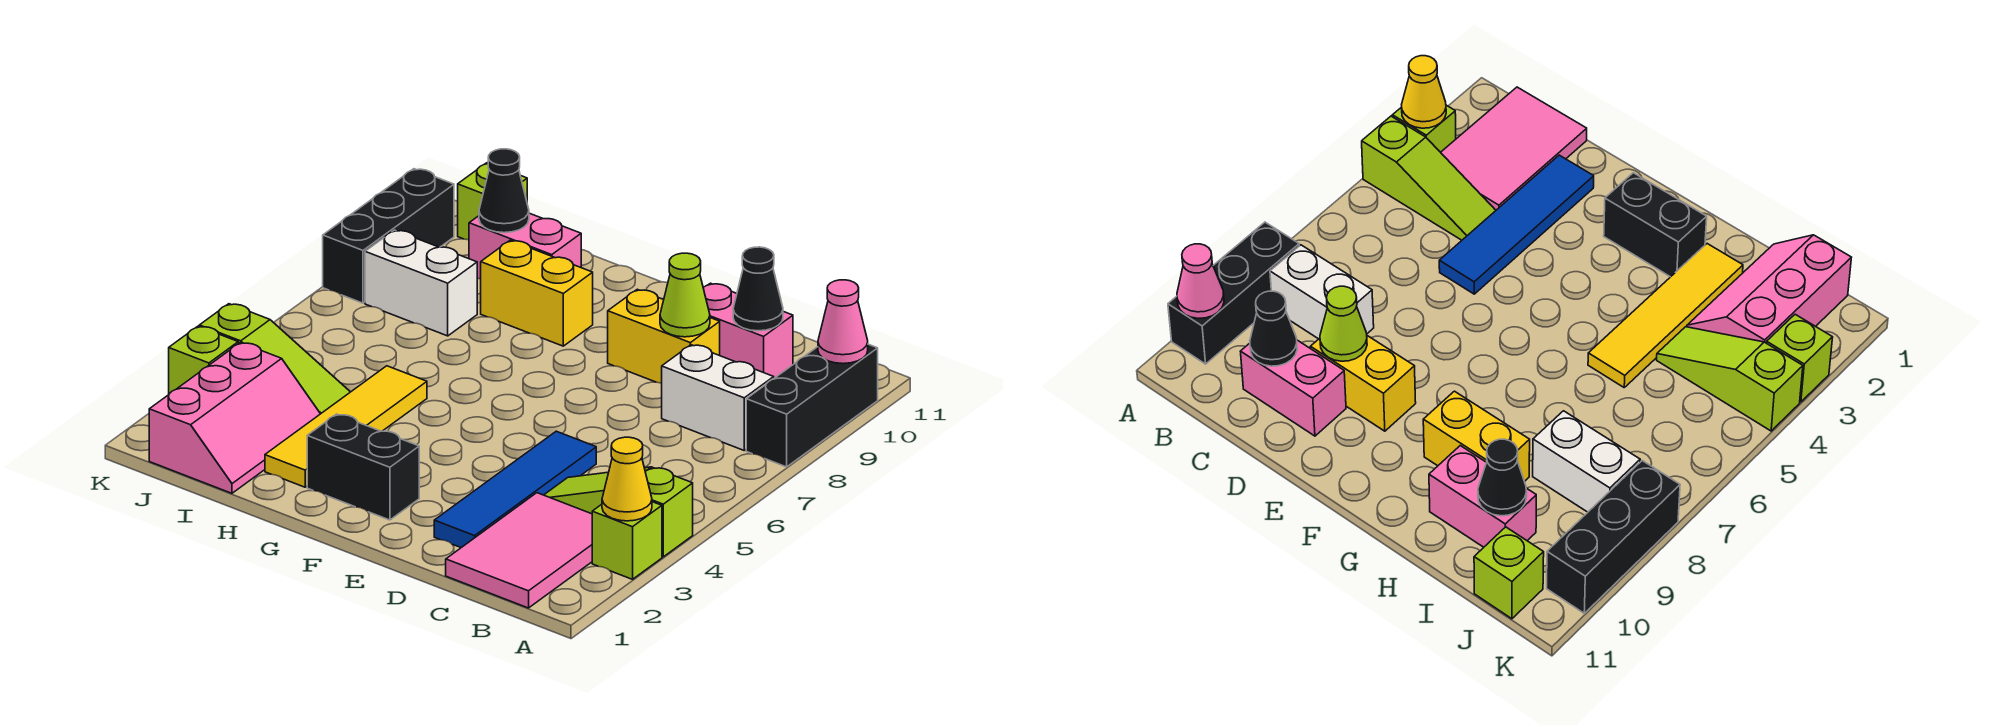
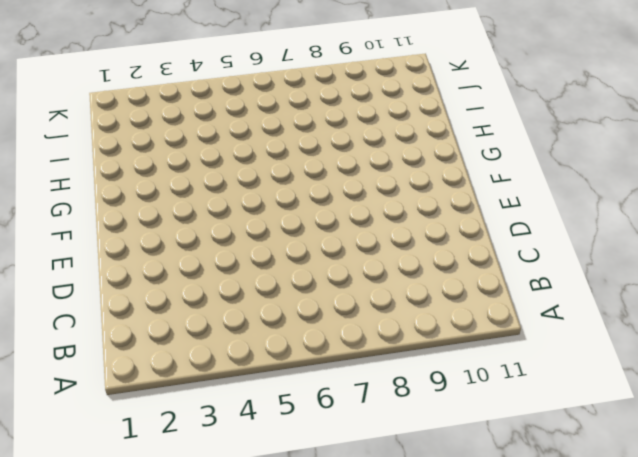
none -> lime brick A3 level 1
none -> lime slope A4:C4 level 1 top A
none -> black brick A8:A10 level 1

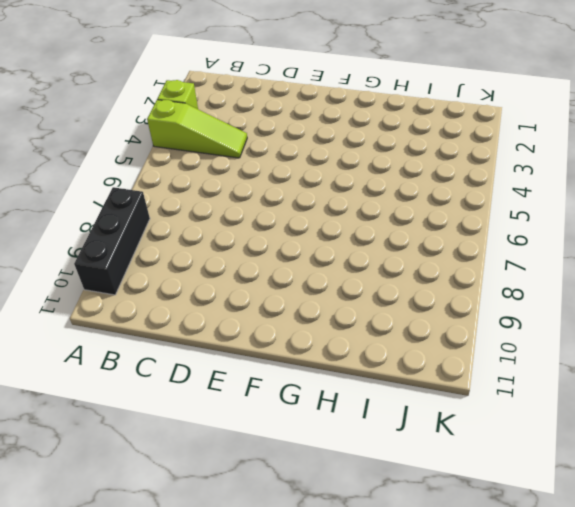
none -> pink tile B1:C3 level 1
none -> white brick B8:C8 level 1
none -> pink brick C10:D10 level 1

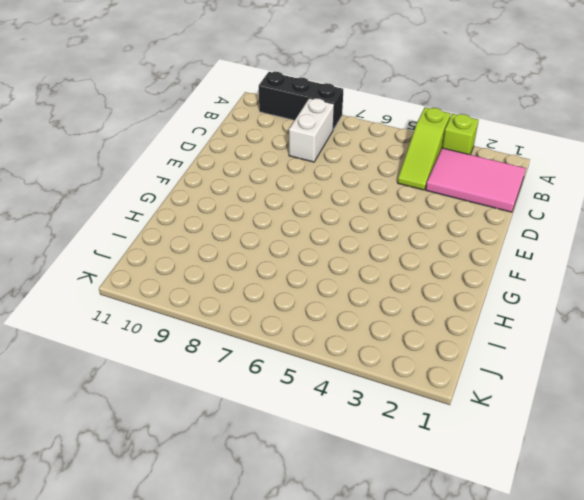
none -> pink brick C10:D10 level 1
none -> blue tile D2:D5 level 1
none -> yellow brick D9:E9 level 1

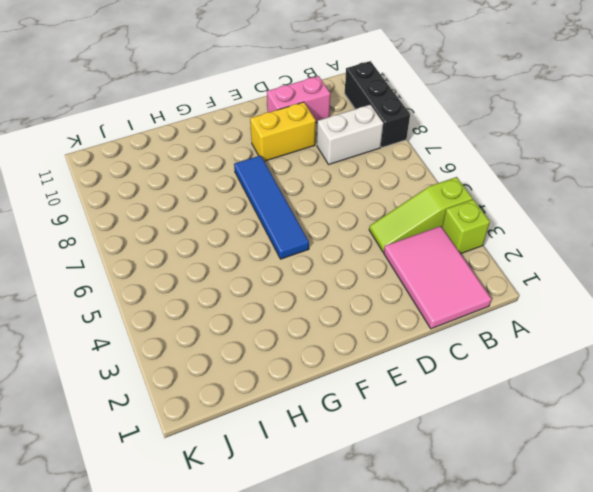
blue tile F5:F8 level 1 -> blue tile D2:D5 level 1
none -> black brick F2:G2 level 1
none -> yellow brick G9:H9 level 1
none -> yellow tile H2:H5 level 1

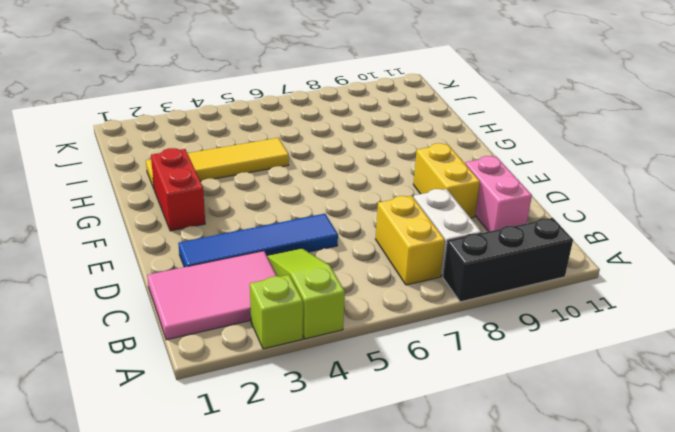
yellow brick B7:C7 level 1 -> yellow brick G9:H9 level 1
red brick F2:G2 level 1 -> black brick F2:G2 level 1
none -> pink brick H10:I10 level 1
none -> pink slope I1:J3 level 1 top J
none -> lime slope I4:K4 level 1 top K

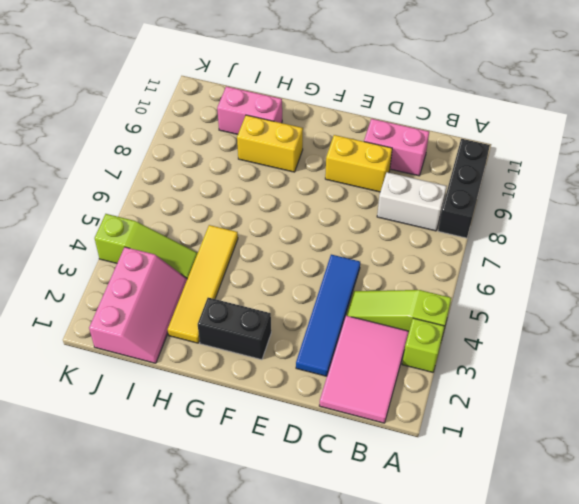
none -> white brick I8:J8 level 1
none -> lime brick J11 level 1
none -> lime brick K3 level 1

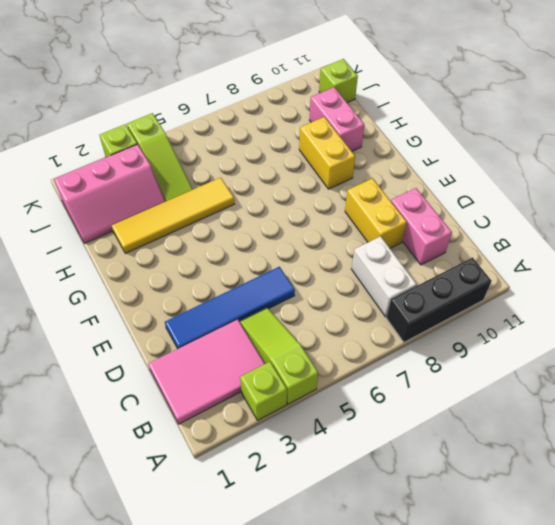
none -> black brick F2:G2 level 1
none -> white brick I8:J8 level 1
none -> black brick K8:K10 level 1

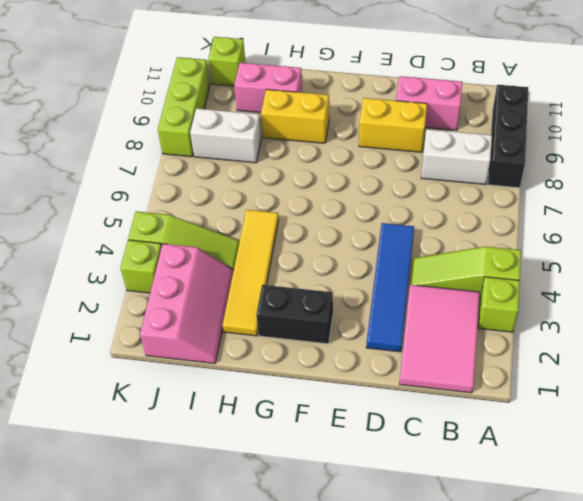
lime brick K8:K10 level 1 -> black brick K8:K10 level 1
none -> yellow cone A3 level 2
none -> pink cone A10 level 2
none -> black cone C10 level 2

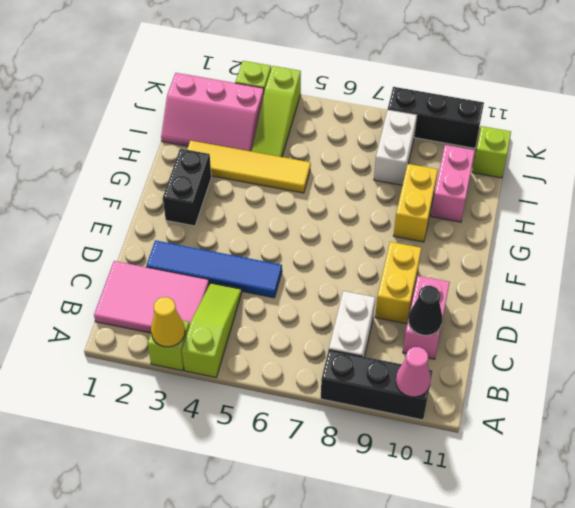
none -> lime cone D9 level 2
none -> black cone I10 level 2

